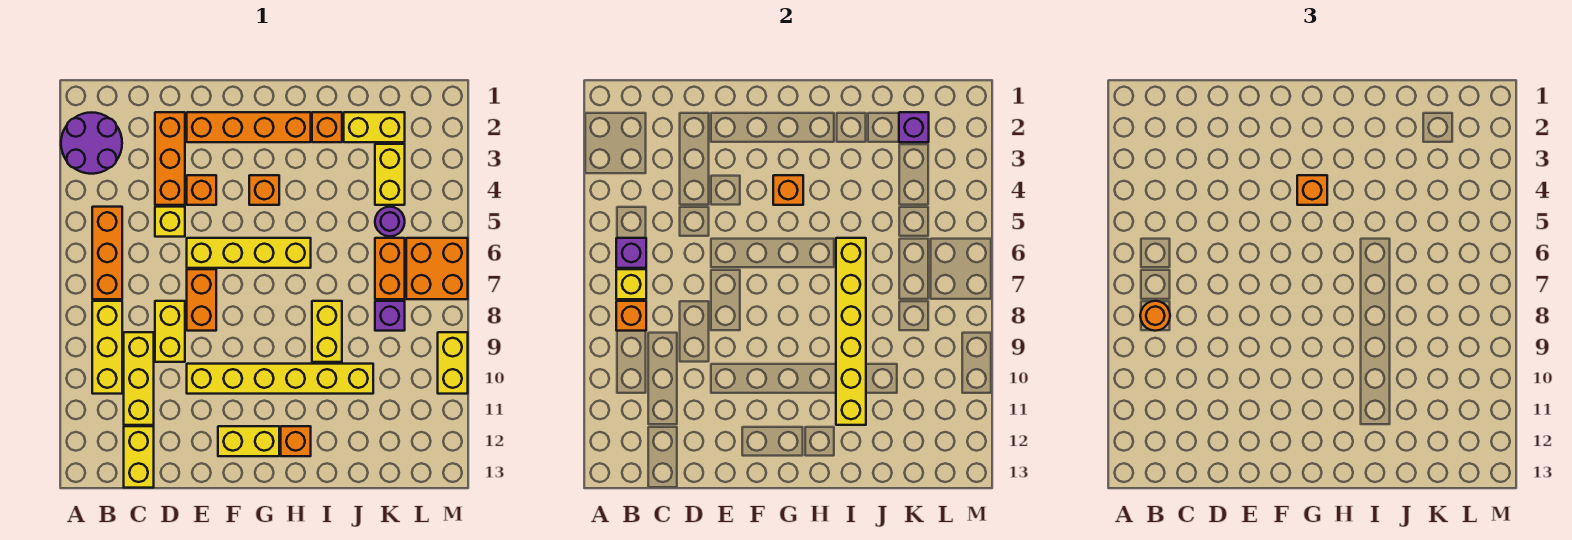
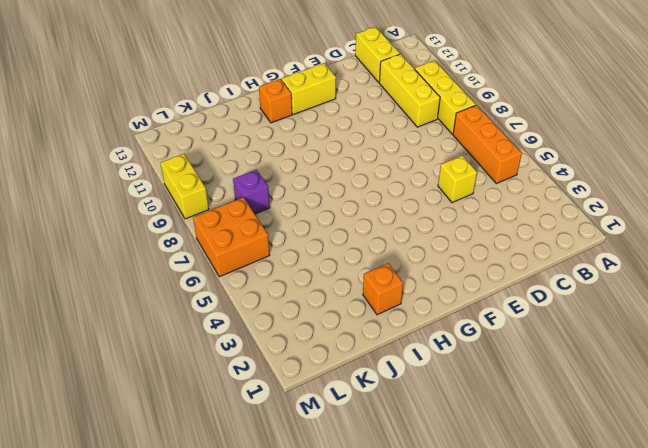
none -> purple round brick A2:B3 level 1
none -> orange brick D2:D4 level 1
none -> yellow brick D8:D9 level 1
none -> orange brick E2:H2 level 1

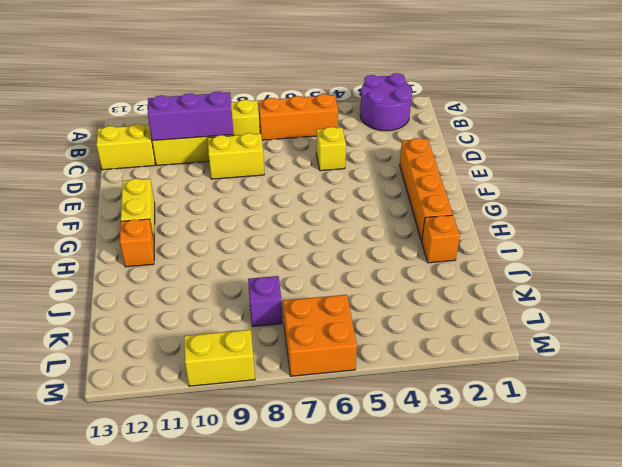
purple brick C9:C11 level 2 -> none
none -> orange brick D2:D4 level 1
none -> orange brick E4 level 1
none -> yellow brick E6:H6 level 1
none -> orange brick E7:E8 level 1

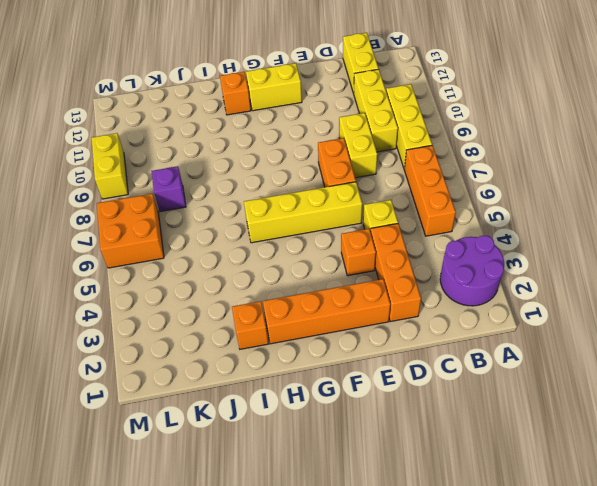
none -> yellow brick E10:J10 level 1
none -> orange brick G4 level 1
none -> yellow brick I8:I9 level 1
none -> yellow brick J2:K2 level 1

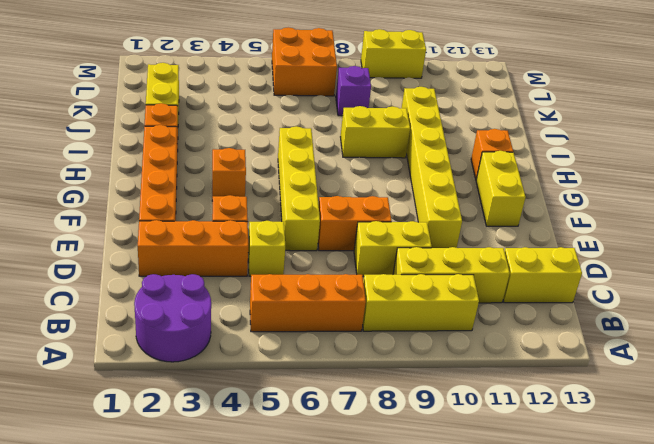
none -> yellow brick K3:K4 level 1
none -> purple round brick K5 level 1
none -> orange brick K6:K7 level 1
none -> purple brick B6 level 2

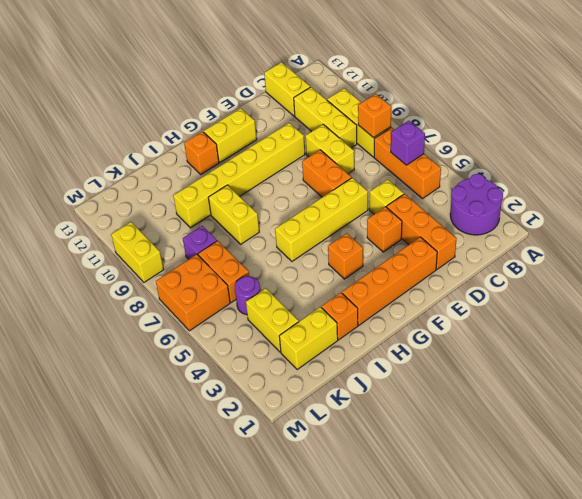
none -> yellow brick B7 level 2
none -> orange brick G4 level 2
none -> yellow brick I6:I11 level 2
none -> purple brick K2 level 2

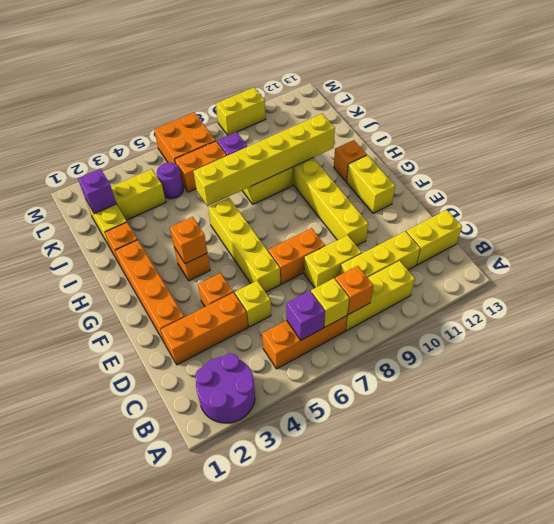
none -> orange round brick B8 level 3
none -> orange brick G4 level 3

